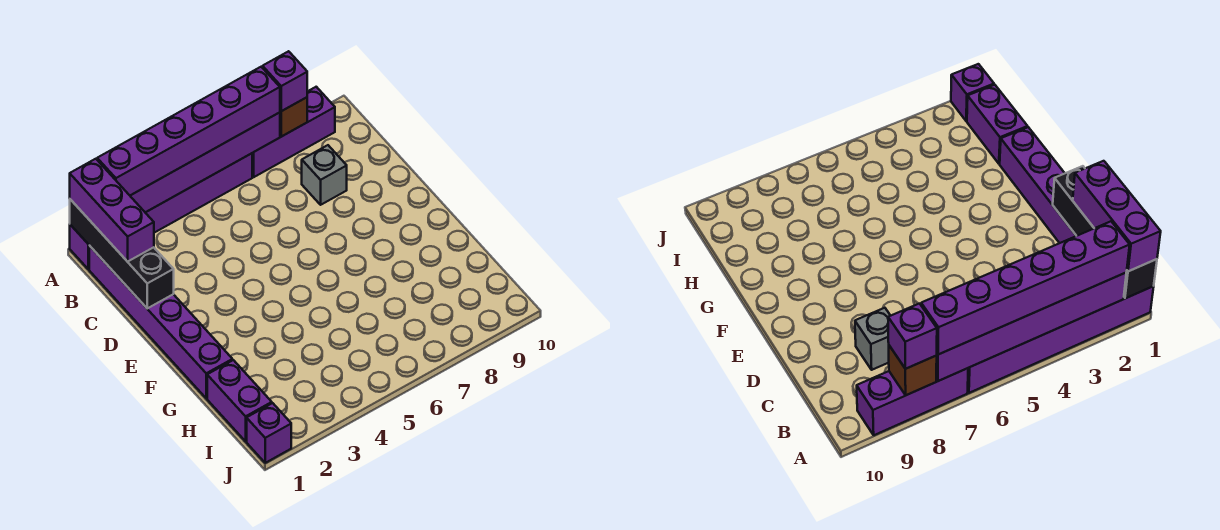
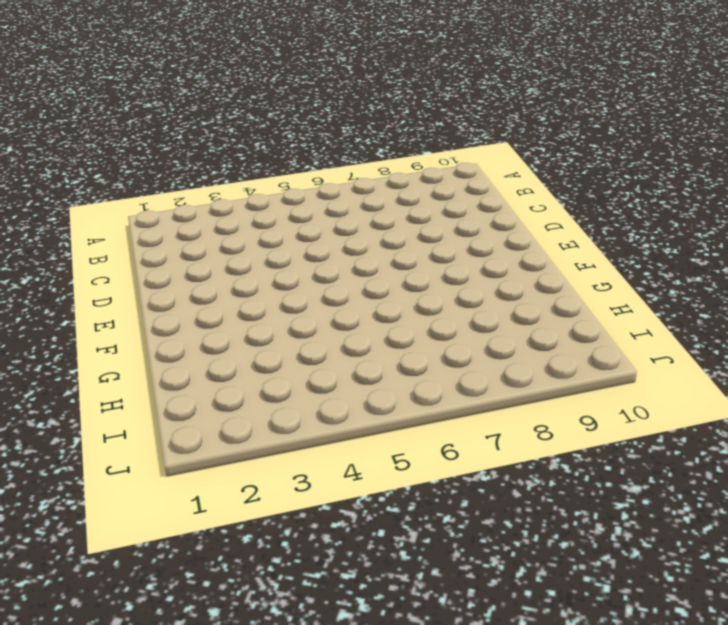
none -> purple brick A1:A6 level 1
none -> purple brick A7:A9 level 1
none -> purple brick B1:G1 level 1

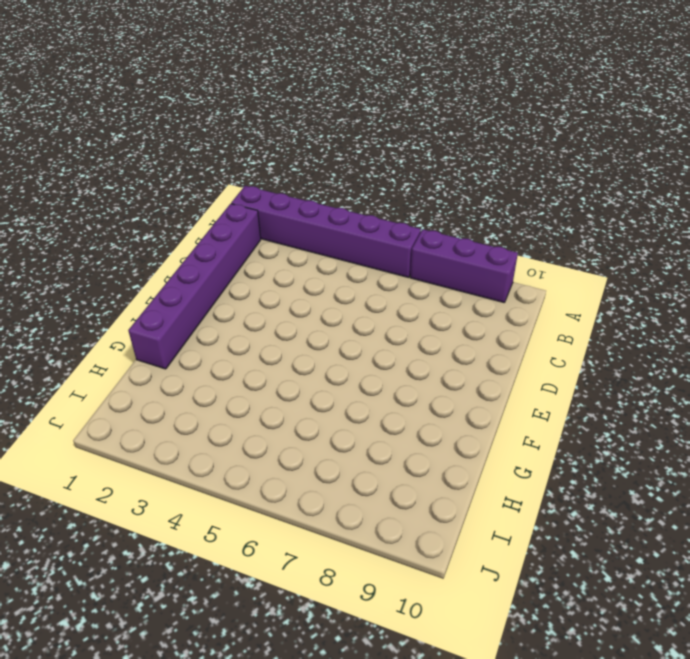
none -> grey brick C8 level 1
none -> purple brick H1:I1 level 1
none -> purple brick J1 level 1

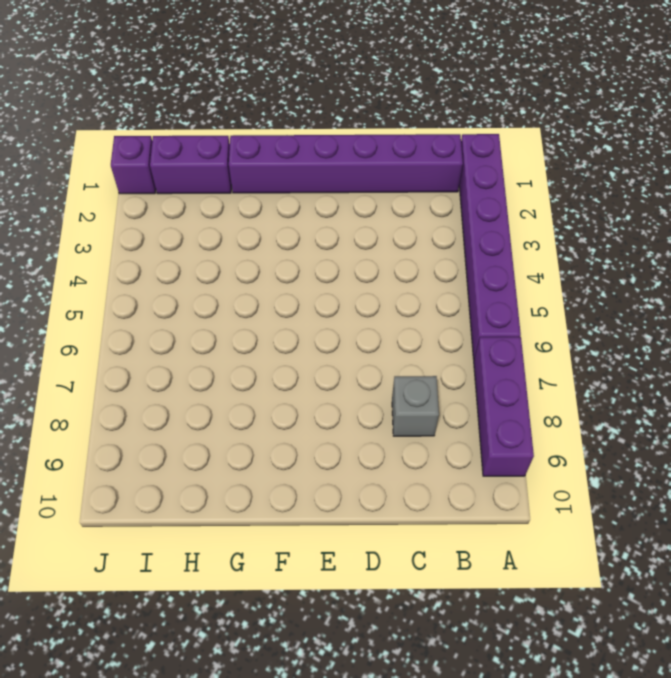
none -> black brick A1:D1 level 2
none -> purple brick A2:A7 level 2
none -> brown brick A8 level 2

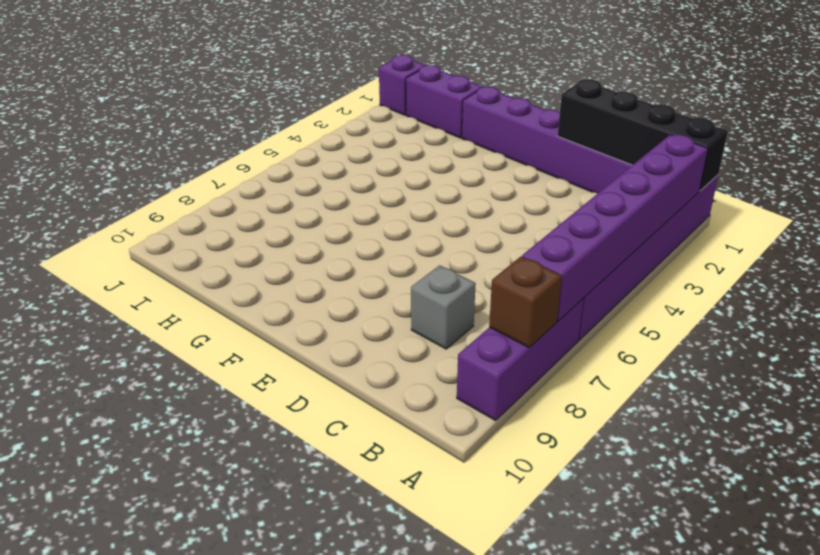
none -> purple brick A1:C1 level 3
none -> purple brick A2:A7 level 3
none -> purple brick A8 level 3

